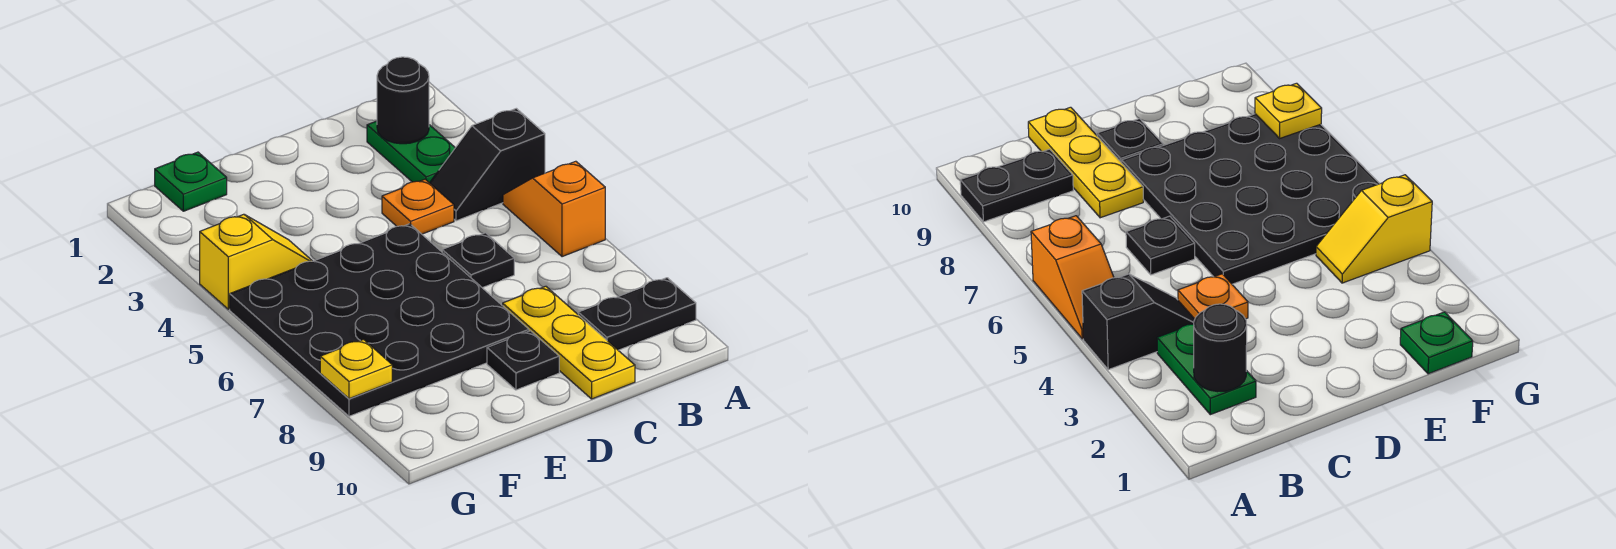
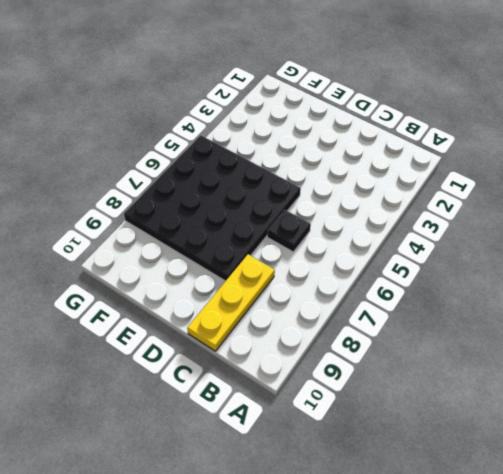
none -> black slope A4:B4 level 1 top A
none -> orange slope A5:A6 level 1 top 6
none -> black plate A9:B9 level 1

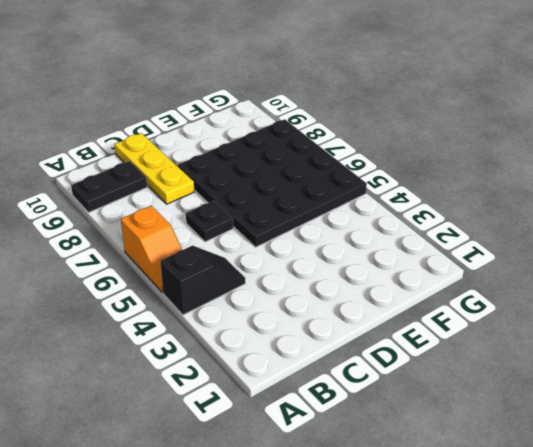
none -> green plate B2:B3 level 1
none -> orange plate C4 level 1
none -> black plate D9 level 1

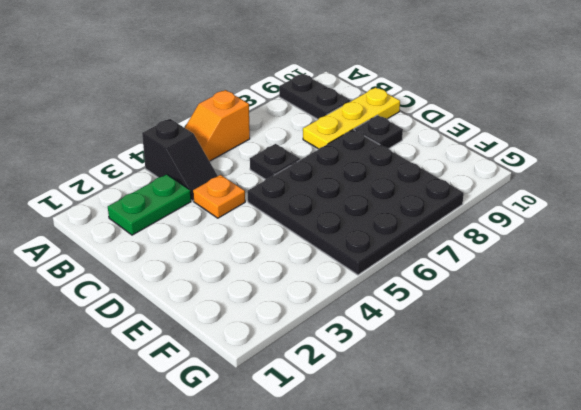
none -> green plate F1 level 1
none -> yellow slope F4:G4 level 1 top G
none -> black round brick B2 level 2

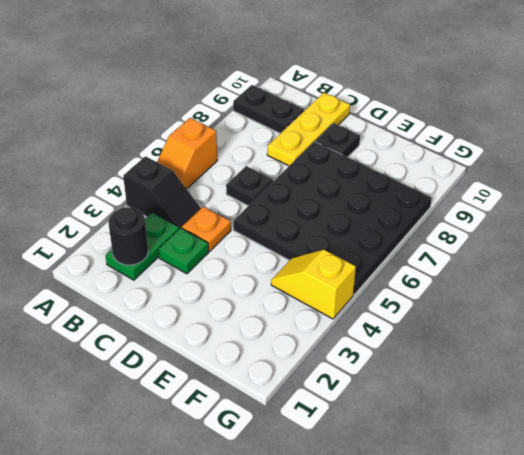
green plate C3 level 1 -> green plate F1 level 1
none -> yellow plate G8 level 2

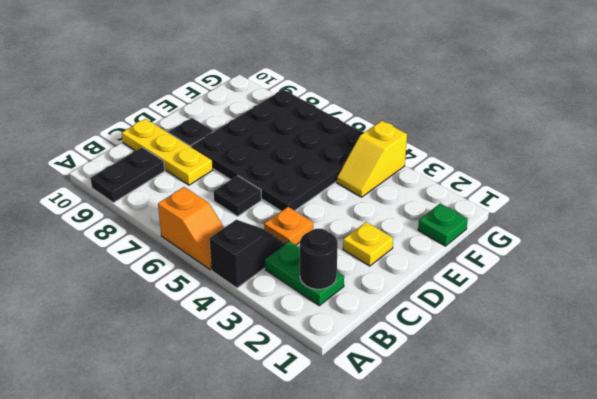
yellow plate D2 level 1 -> yellow plate G8 level 2

